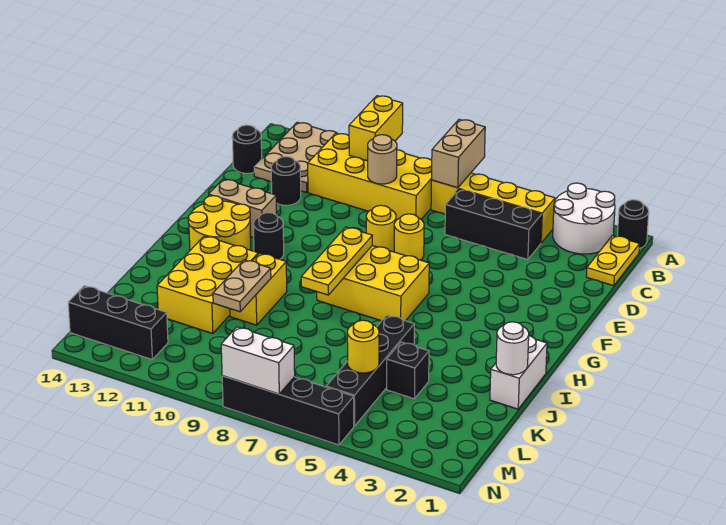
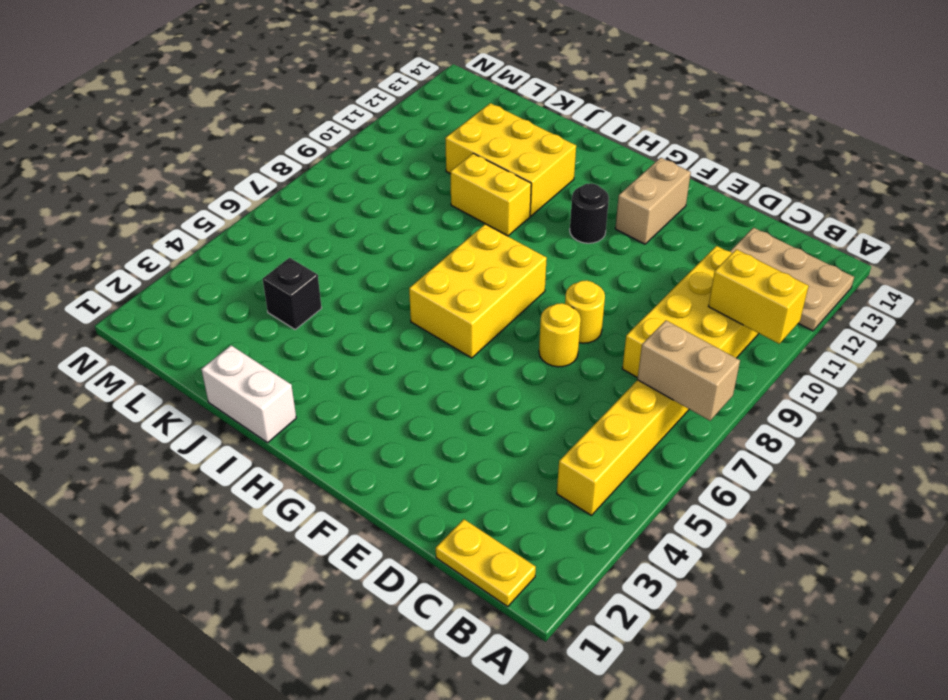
none -> black round brick A1 level 1
none -> white round brick A2:B3 level 1
none -> black brick C4:C6 level 1
none -> black round brick C14 level 1

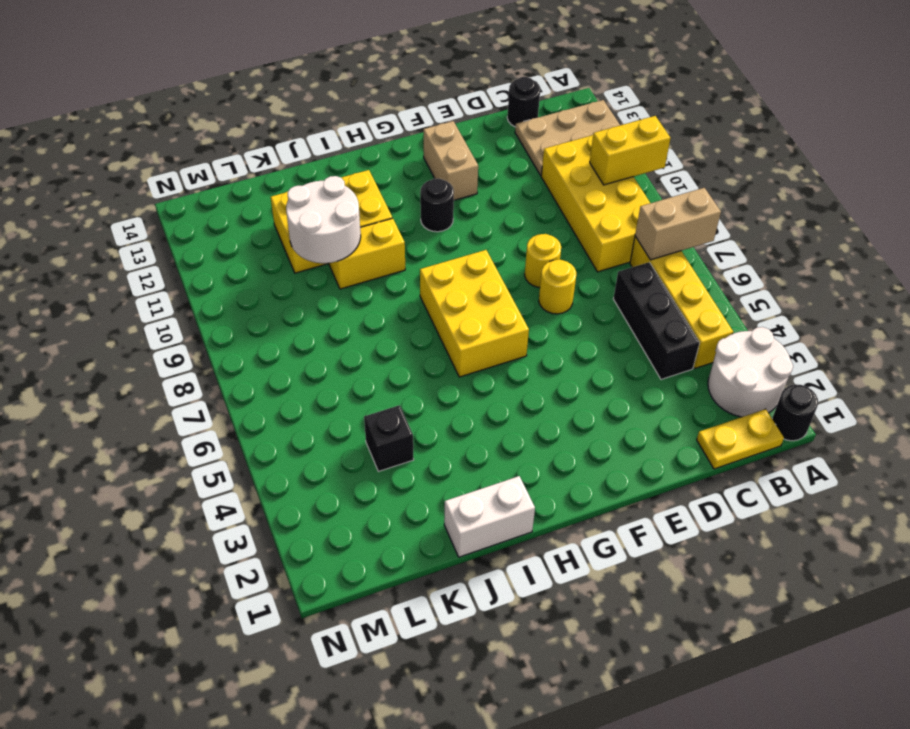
white round brick J10:K11 level 2 -> tan plate J10:K10 level 2
none -> black round brick D12 level 1
none -> yellow round brick G12:H13 level 1
none -> black brick J5:M5 level 1
none -> black brick M12:M14 level 1

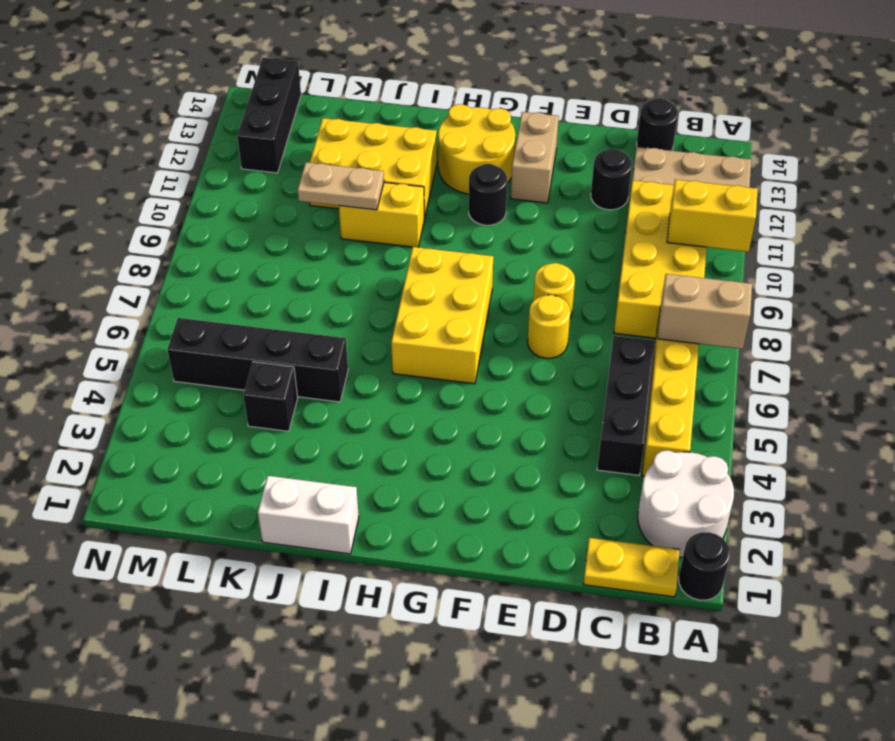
none -> black brick N5:N8 level 1
none -> tan round brick C9 level 2
none -> yellow plate G8:I8 level 2
none -> white round brick J1 level 2

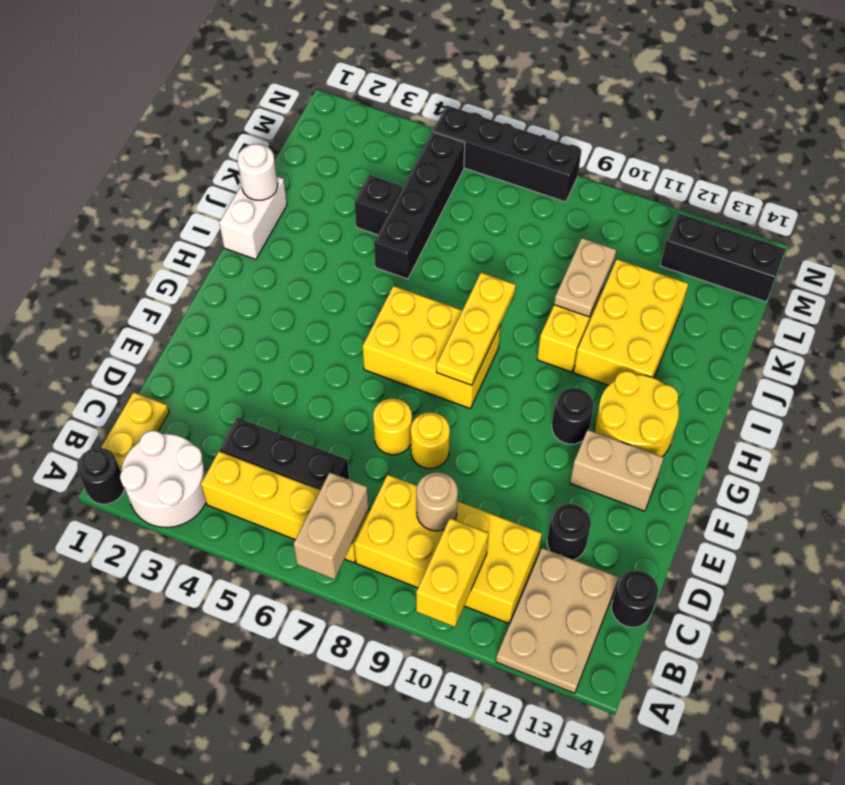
none -> yellow round brick L5 level 2
none -> white brick N7:N8 level 2

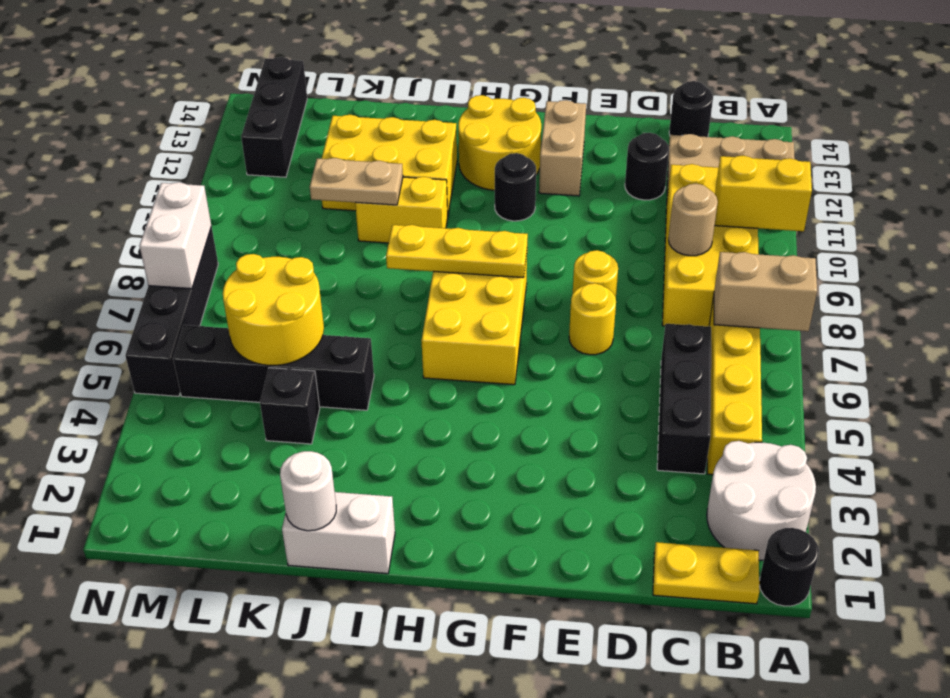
yellow round brick K5:L6 level 2 -> yellow round brick L5 level 2

